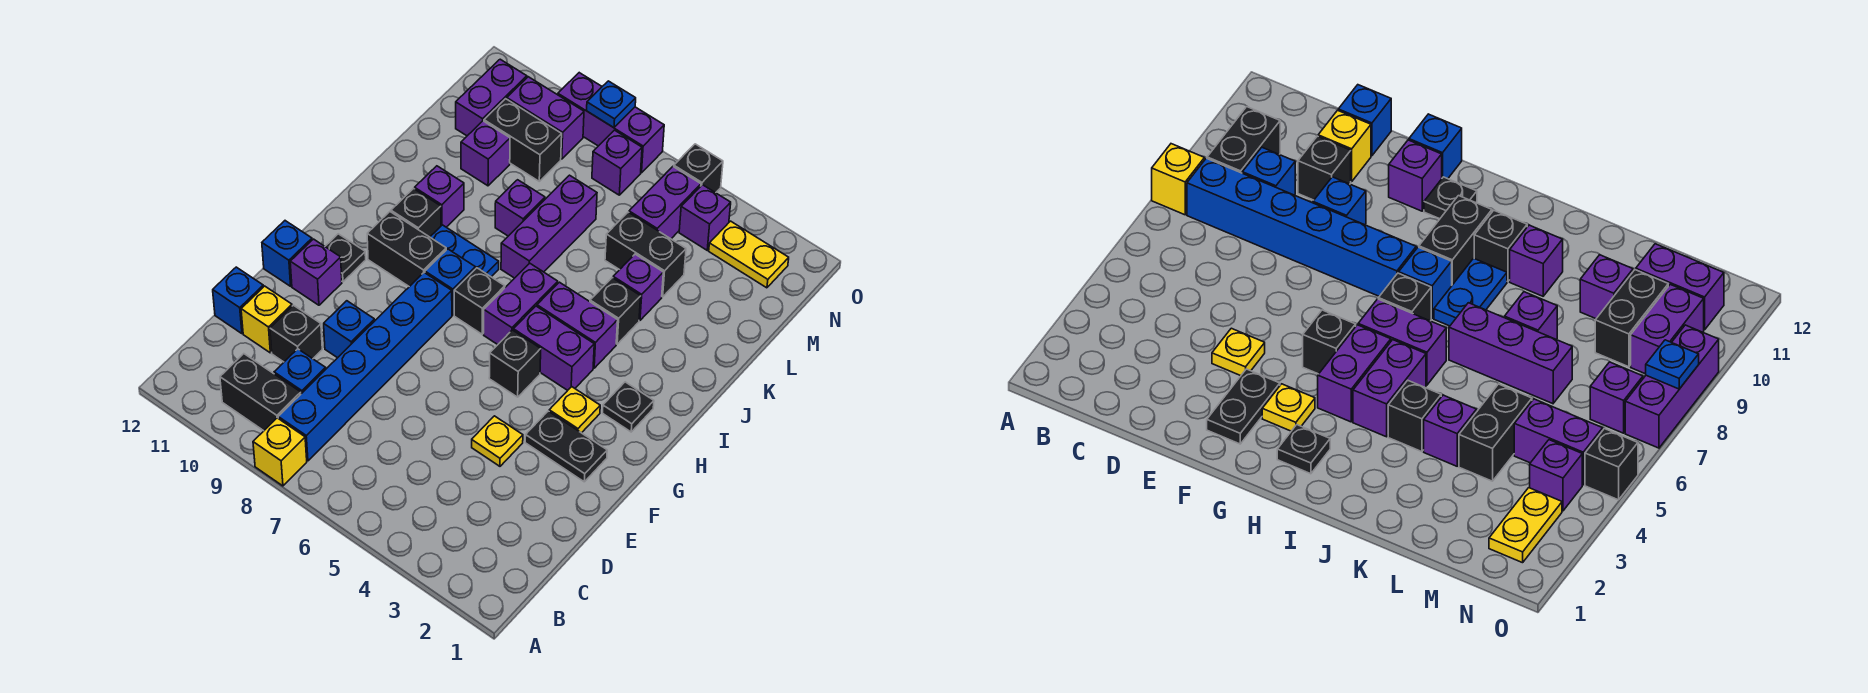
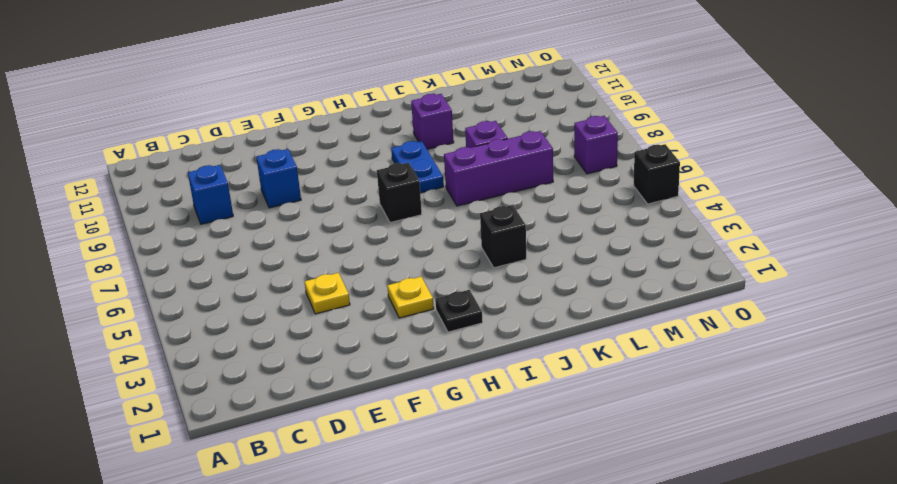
none -> yellow brick A8 level 1
none -> blue brick B8:G8 level 1
none -> black brick B9:B10 level 1
none -> black brick D10 level 1

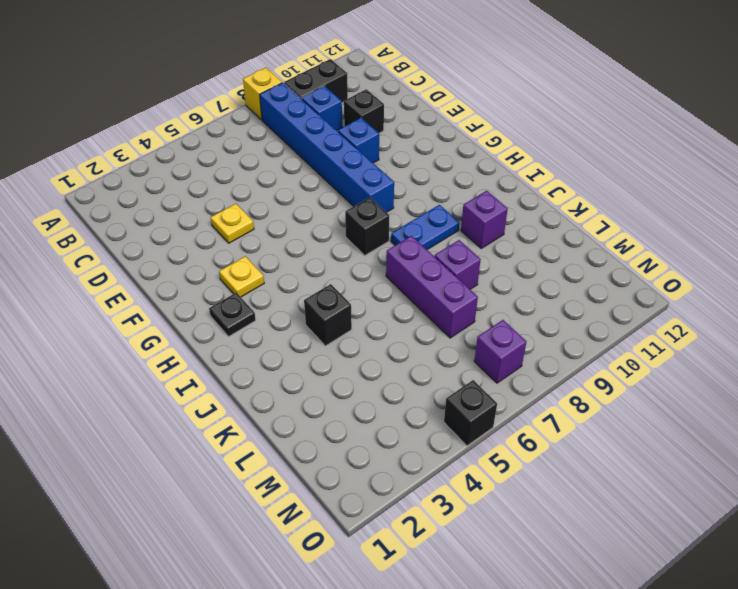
none -> yellow brick D11 level 1
none -> blue brick D12 level 1
none -> black plate F2:F3 level 1
none -> purple brick F11 level 1

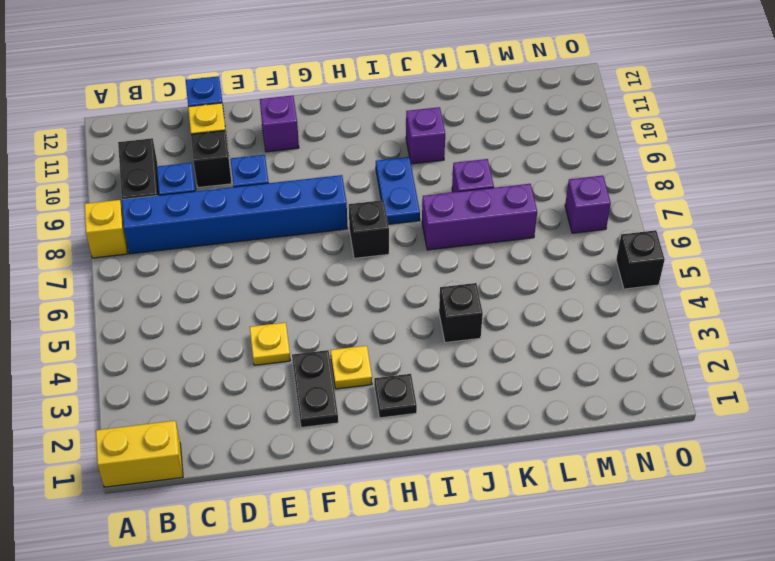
yellow brick A1:B1 level 1 -> none
none -> blue brick F12 level 1
none -> black brick G5 level 1
none -> black plate G11 level 1
none -> purple brick H4:H5 level 1

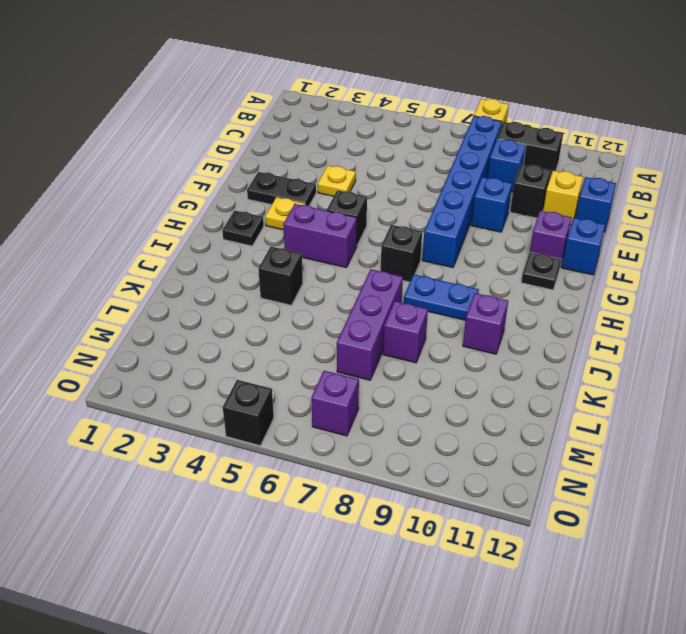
none -> purple brick H6:I6 level 1
none -> blue brick H8 level 1
none -> black brick H9:H10 level 1
none -> purple brick I4:I5 level 1

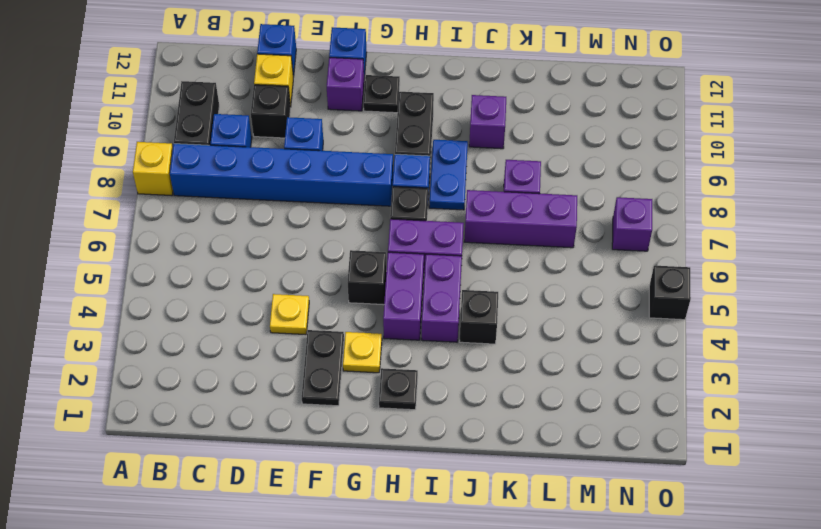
none -> black brick I10 level 1
none -> purple brick K4 level 1
none -> black brick L4:L5 level 1
none -> purple brick L10 level 1

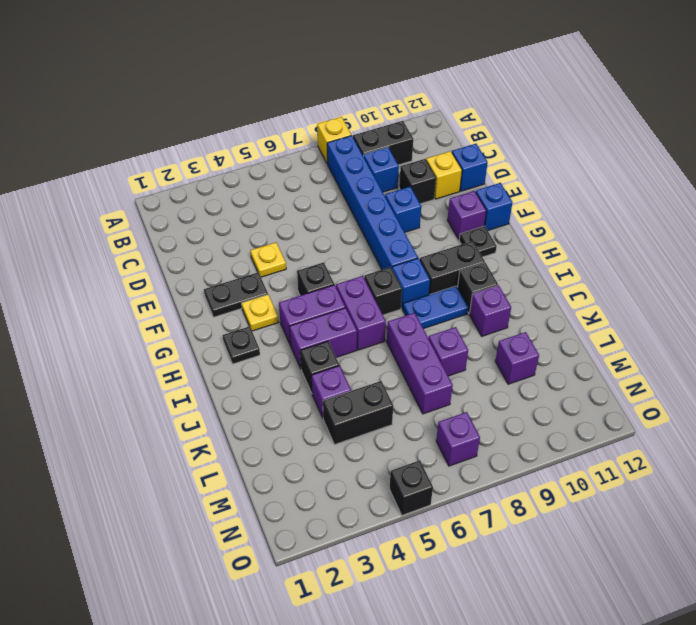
none -> purple brick M5:N5 level 1
none -> black brick M9:M10 level 1
none -> purple brick M11:N11 level 1
none -> yellow plate N2:N3 level 1

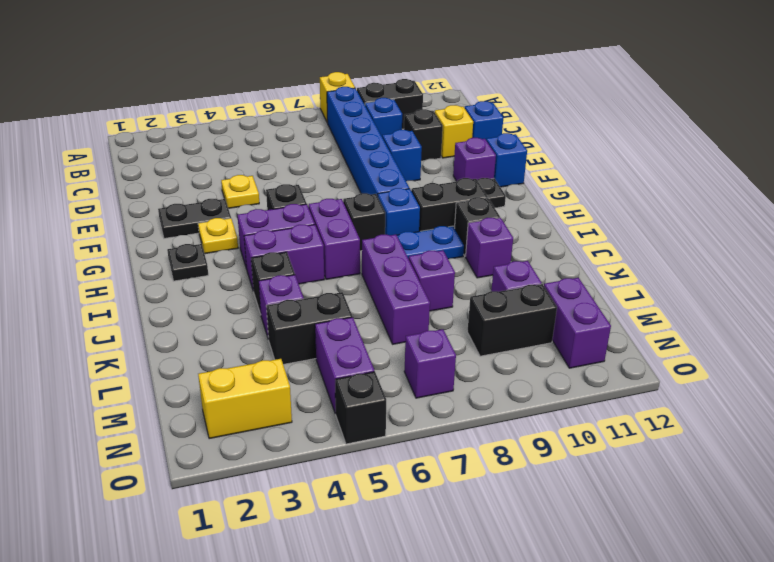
yellow brick N2:N3 level 1 -> yellow plate N2:N3 level 1
none -> purple brick N4 level 1
none -> purple brick N9:N10 level 1
none -> purple brick O7:O9 level 1
none -> blue plate O8 level 2

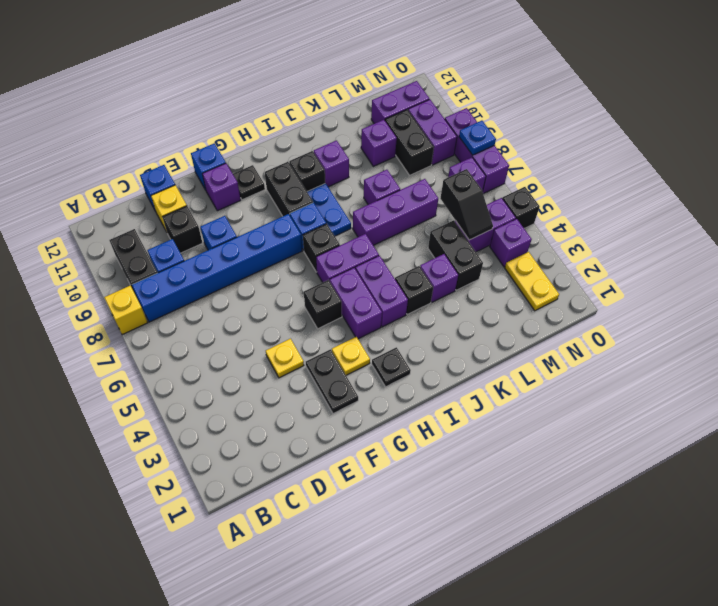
black slope M5:M6 level 2 top 6 -> none

